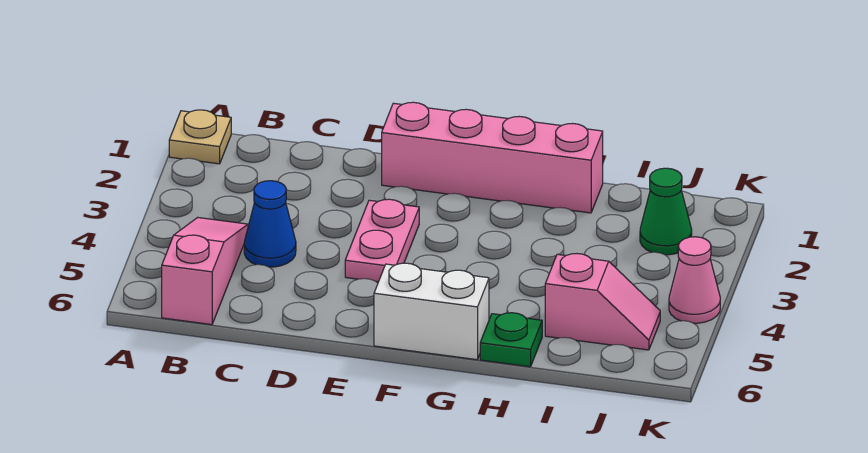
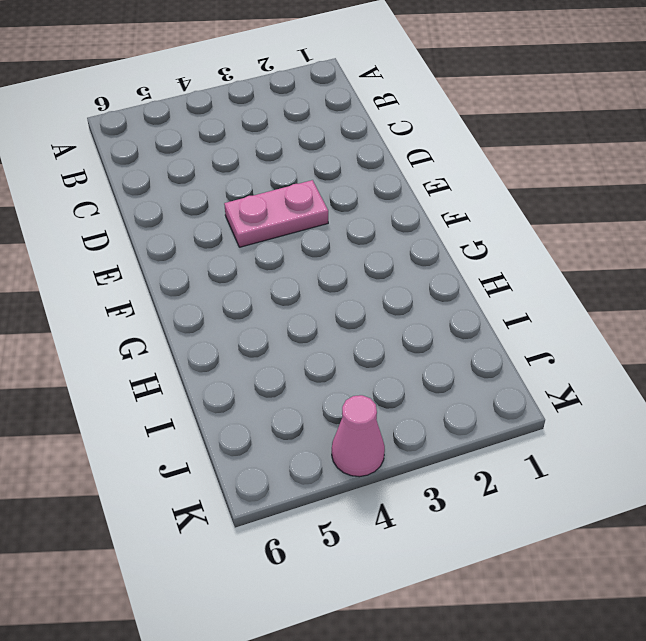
none -> tan plate A1 level 1
none -> pink slope B4:B6 level 1 top 6

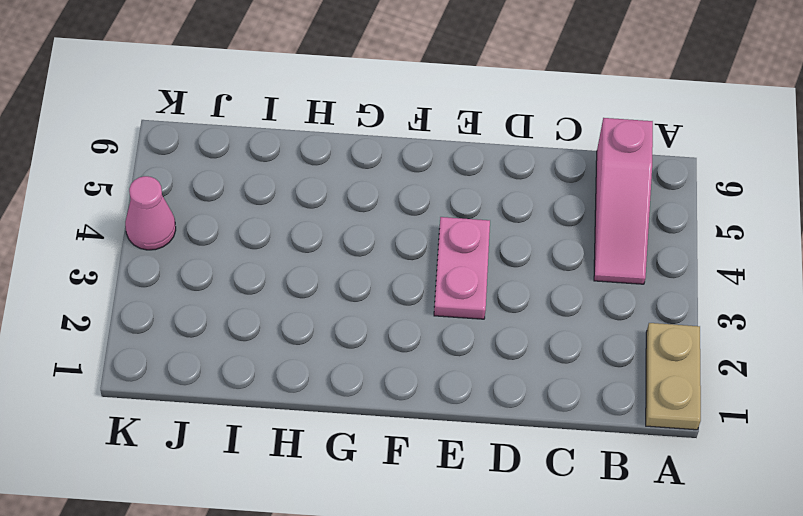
tan plate A1:A2 level 1 -> tan plate A1 level 1
none -> blue cone C4 level 1
none -> pink brick E1:H1 level 1

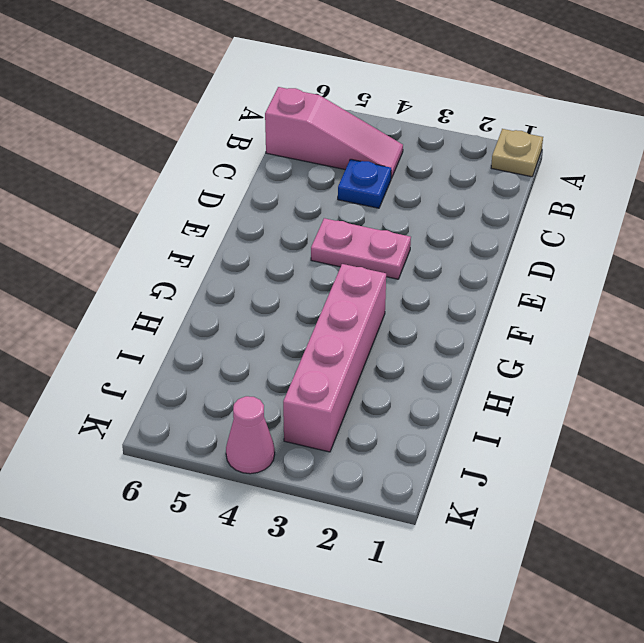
blue plate C4 level 1 -> blue cone C4 level 1
pink brick G3:J3 level 1 -> pink brick E1:H1 level 1
none -> white brick F6:G6 level 1
none -> green plate H6 level 1

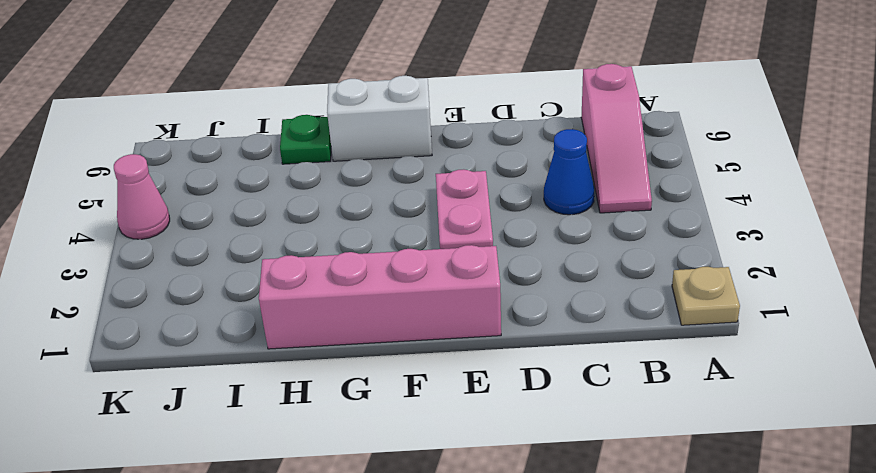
none -> pink slope I5:J5 level 1 top I
none -> green cone J2 level 1

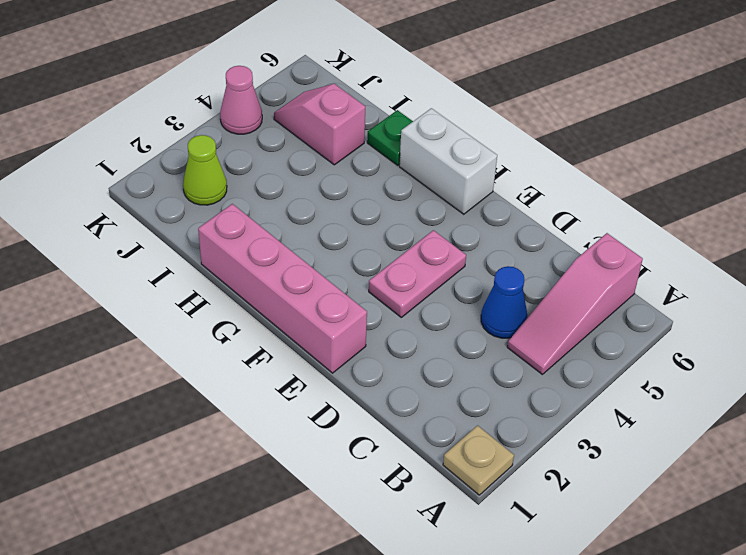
lime cone J2 level 1 -> green cone J2 level 1

